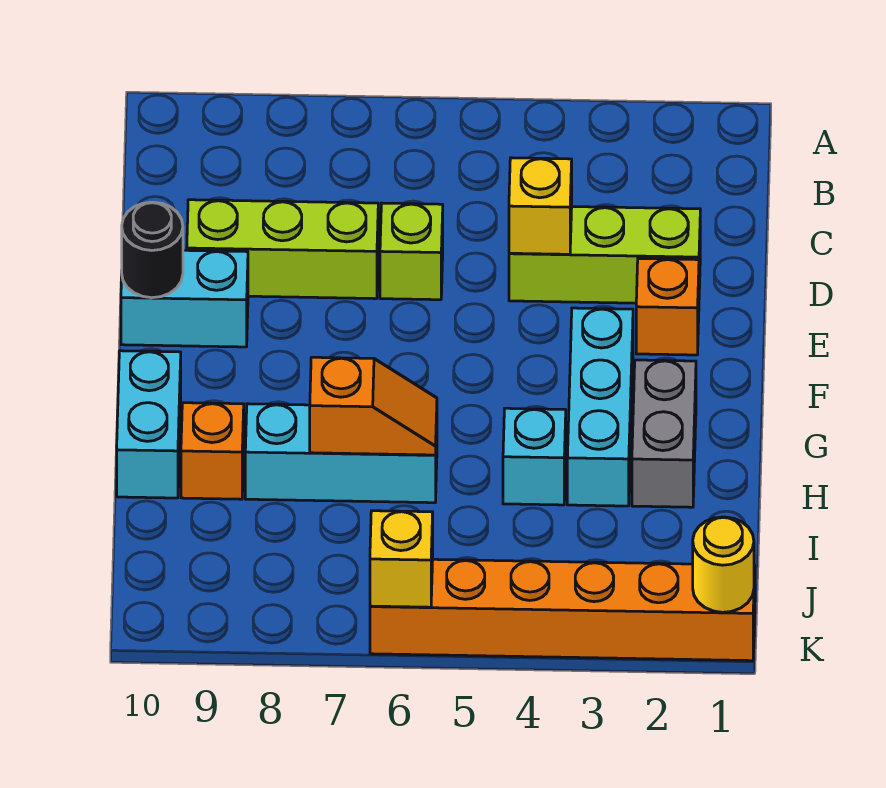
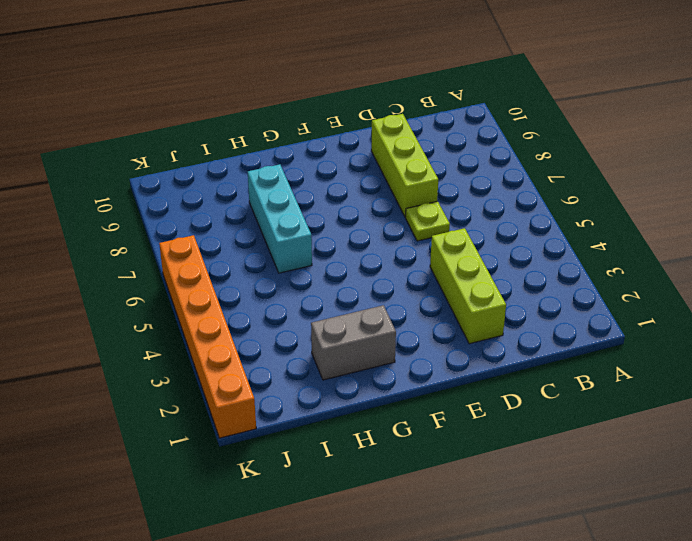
lime plate D6 level 1 -> lime brick D6 level 1
none -> orange brick E2 level 1
none -> cyan brick E9:E10 level 1
none -> cyan brick F3:H3 level 1

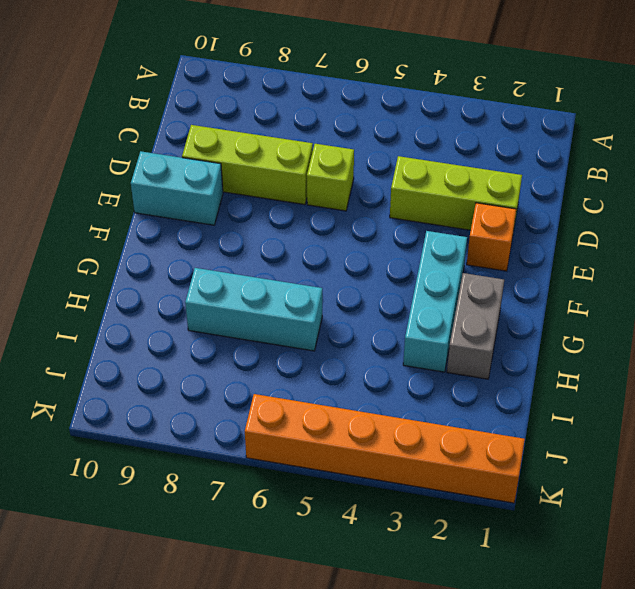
none -> cyan brick G10:H10 level 1
none -> cyan brick H4 level 1
none -> orange brick H9 level 1

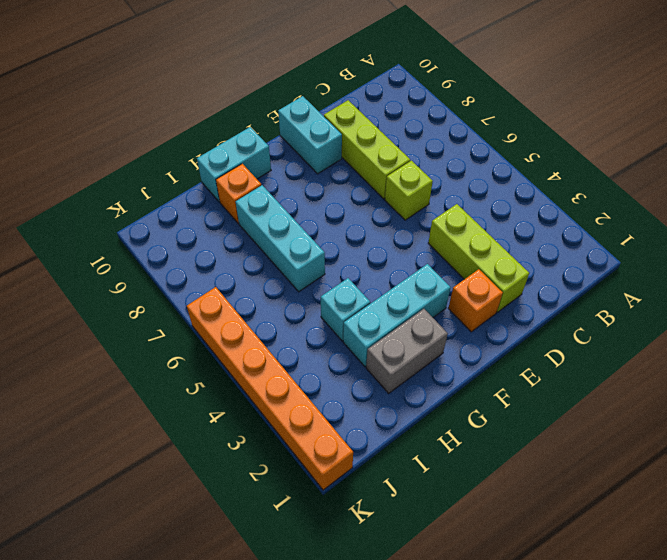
none -> yellow brick D4 level 2
none -> black round brick E10 level 2
none -> orange slope H6:H7 level 2 top 7

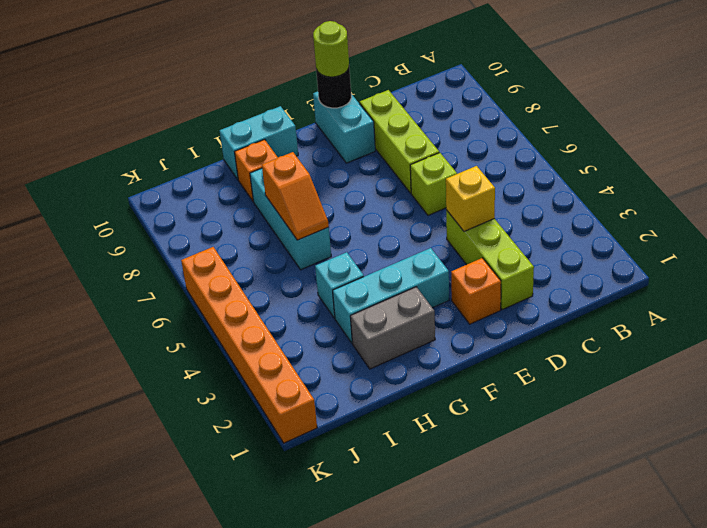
lime round brick E10 level 3 -> none
none -> yellow round brick K1 level 2
none -> yellow brick K6 level 2

